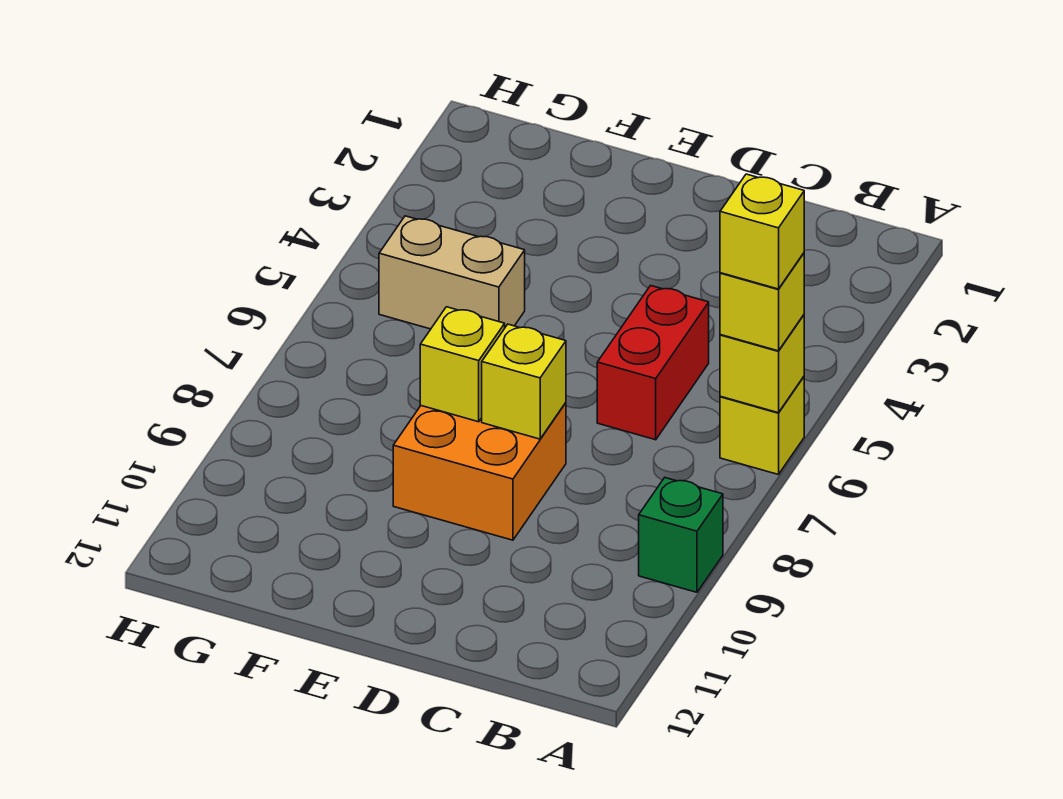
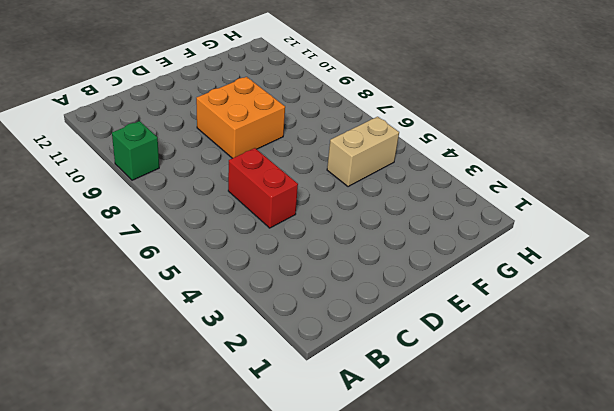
none -> yellow brick A6 level 1
none -> yellow brick A6 level 2

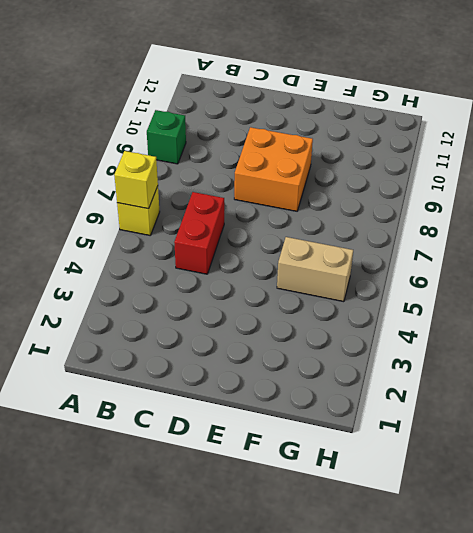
none -> yellow brick D8 level 2
none -> yellow brick E8 level 2

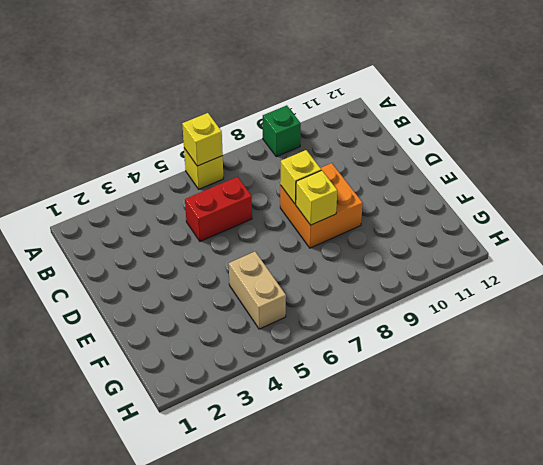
none -> yellow brick A6 level 3
none -> yellow brick A6 level 4

